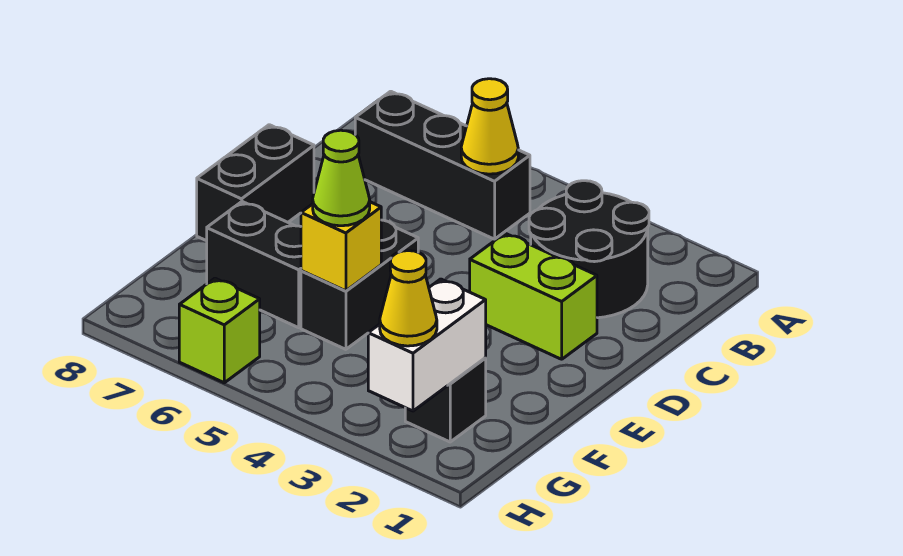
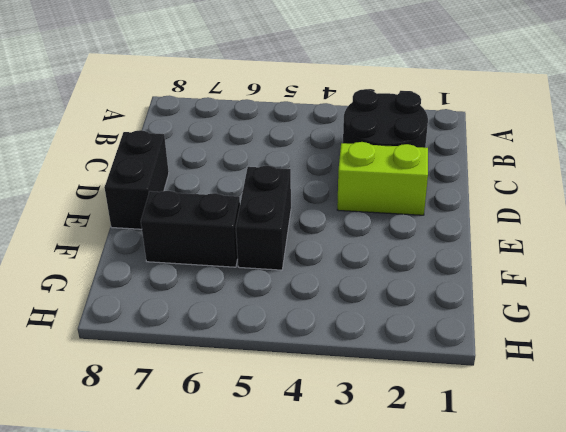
none -> black brick B5:B7 level 1
none -> black brick G2 level 1
none -> lime brick H6 level 1

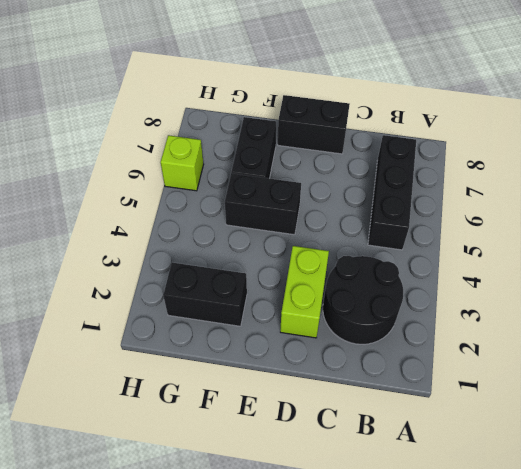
black brick F2:G2 level 1 -> black brick G2 level 1
none -> yellow cone B5 level 2
none -> yellow brick F5 level 2
none -> white brick G2:H2 level 2

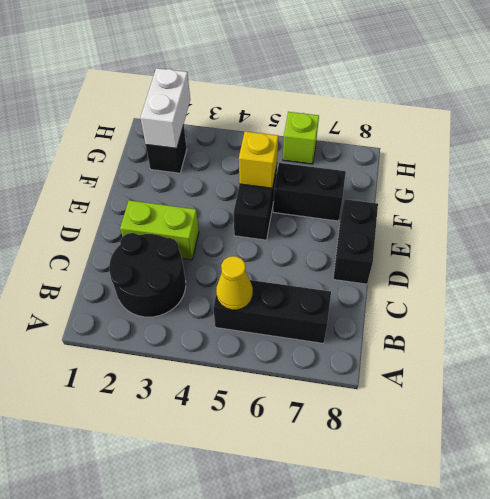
none -> lime cone F5 level 3
none -> yellow cone H2 level 3

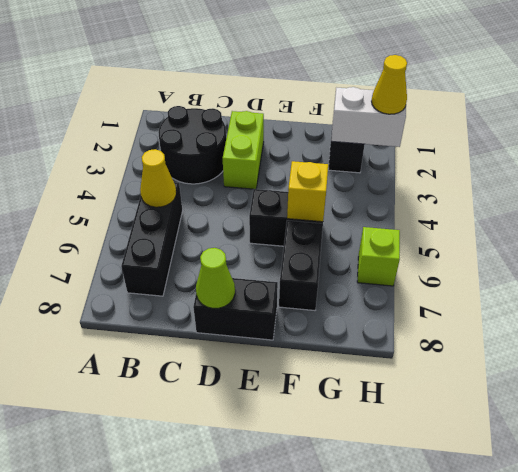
lime cone D8 level 2 -> lime cone F5 level 3

